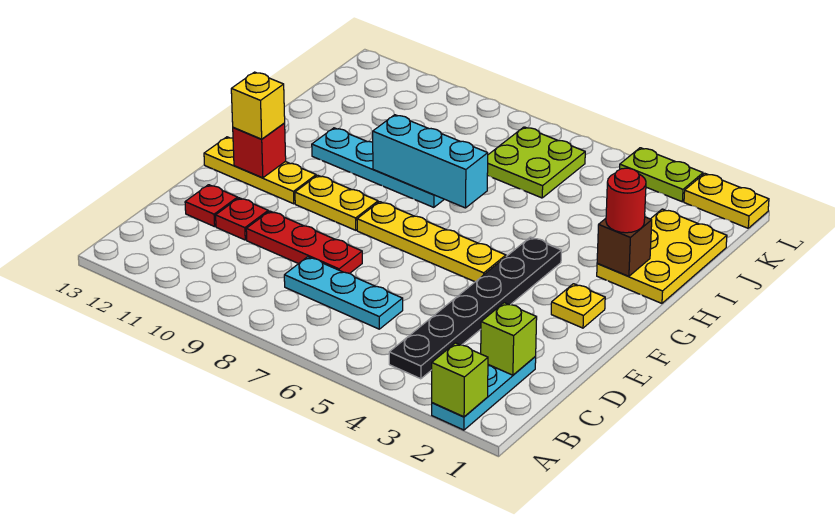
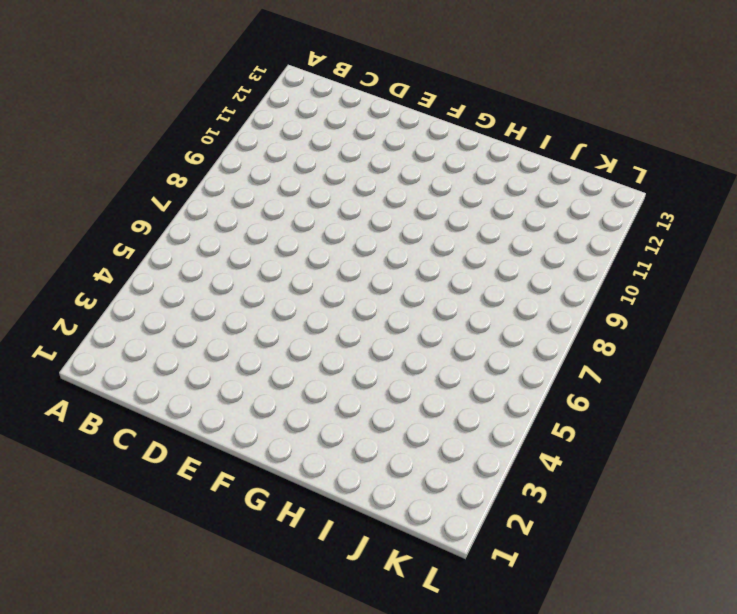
none -> cyan plate A2:C2 level 1
none -> black plate B4:G4 level 1
none -> cyan plate C6:C8 level 1

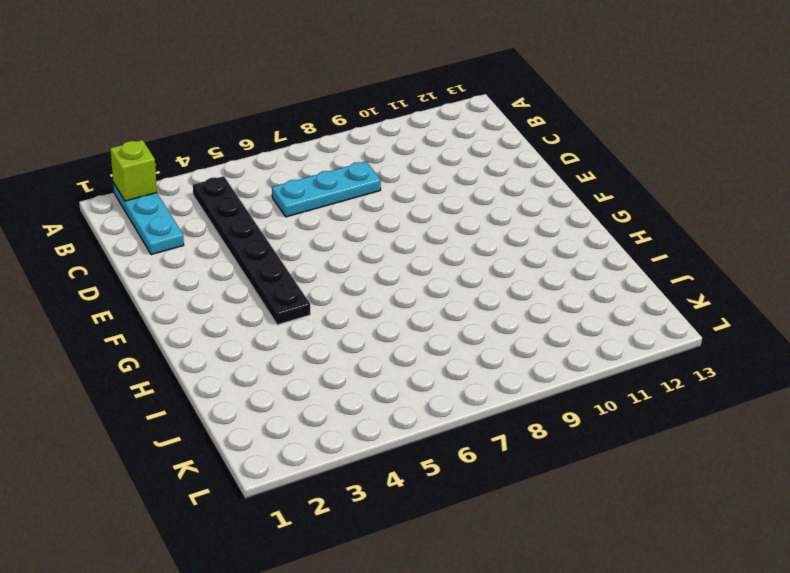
none -> red plate D8:D10 level 1
none -> red plate D11 level 1
none -> red plate D12 level 1

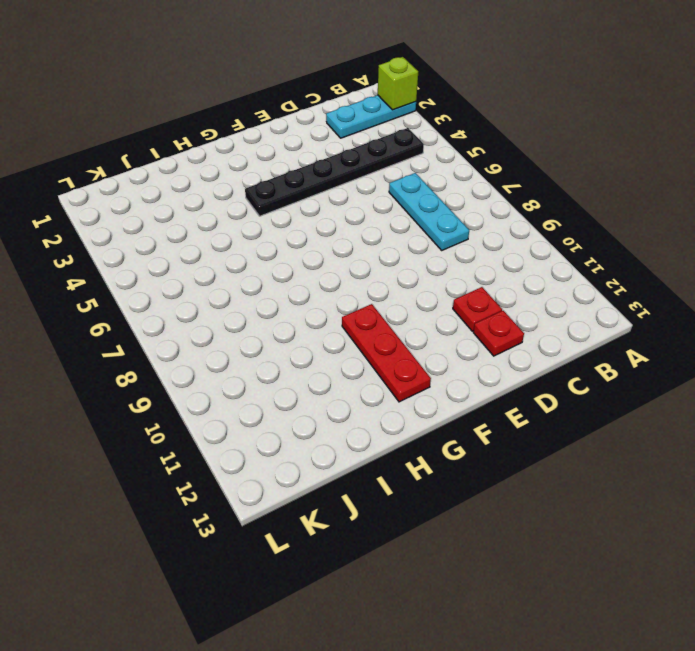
red plate G10:G12 level 1 -> red plate D8:D10 level 1
none -> yellow plate F2 level 1
none -> yellow plate F5:F8 level 1
none -> yellow plate F9:F10 level 1

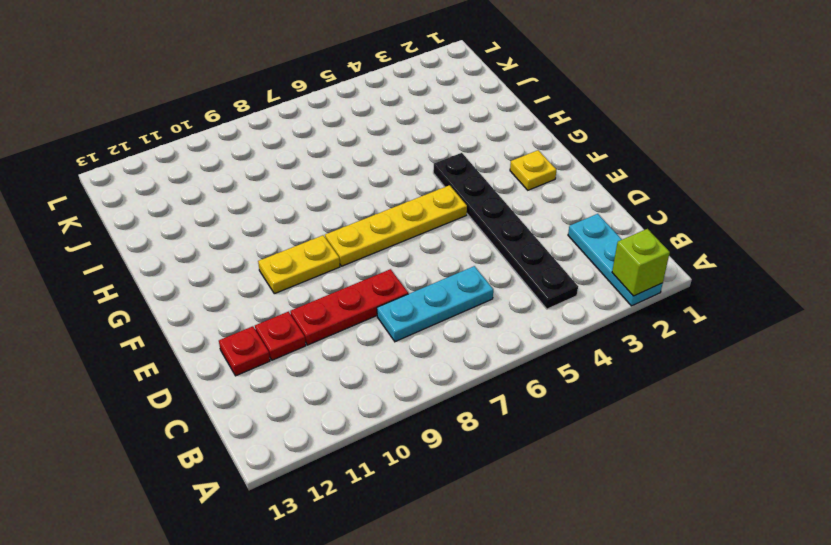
none -> yellow plate F11:F13 level 1
none -> yellow plate H1:J2 level 1
none -> cyan plate H8:H11 level 1

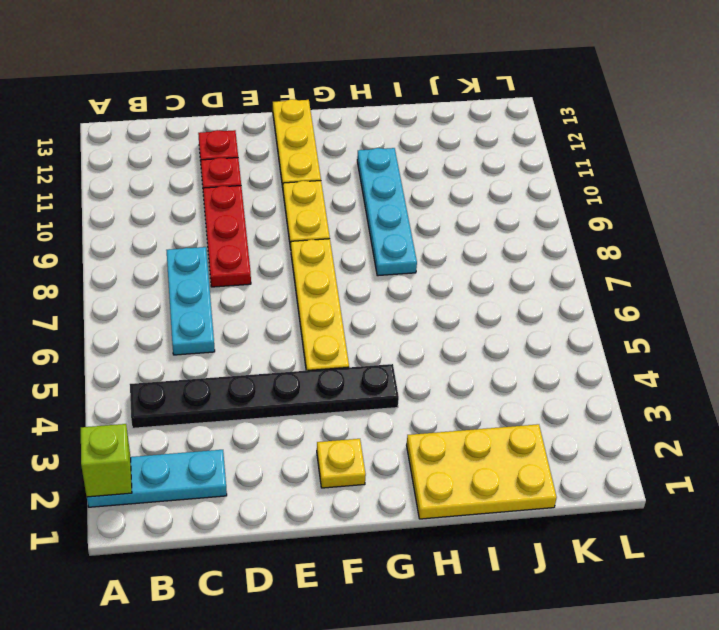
none -> lime plate J6:K7 level 1
none -> yellow plate L1:L2 level 1
none -> lime plate L3:L4 level 1

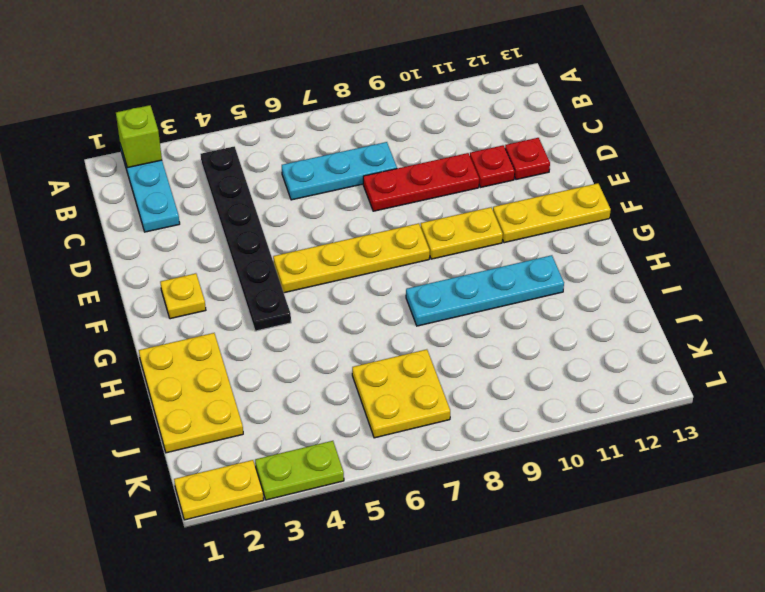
yellow plate J6:K7 level 1 -> lime plate J6:K7 level 1
none -> lime brick C2 level 2
none -> red brick F12 level 2
none -> brown brick H2 level 2

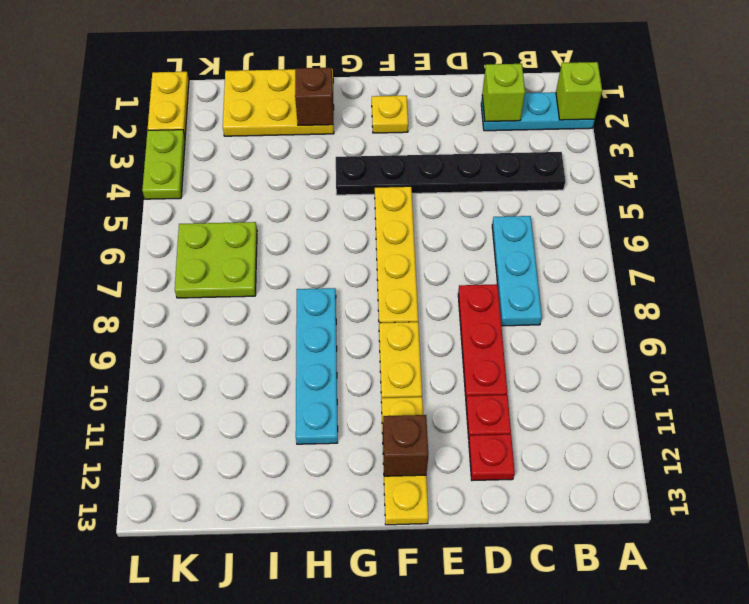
brown brick F12 level 2 -> red brick F12 level 2
none -> cyan brick H7:H9 level 2
none -> yellow brick F12 level 3
none -> red round brick H2 level 3

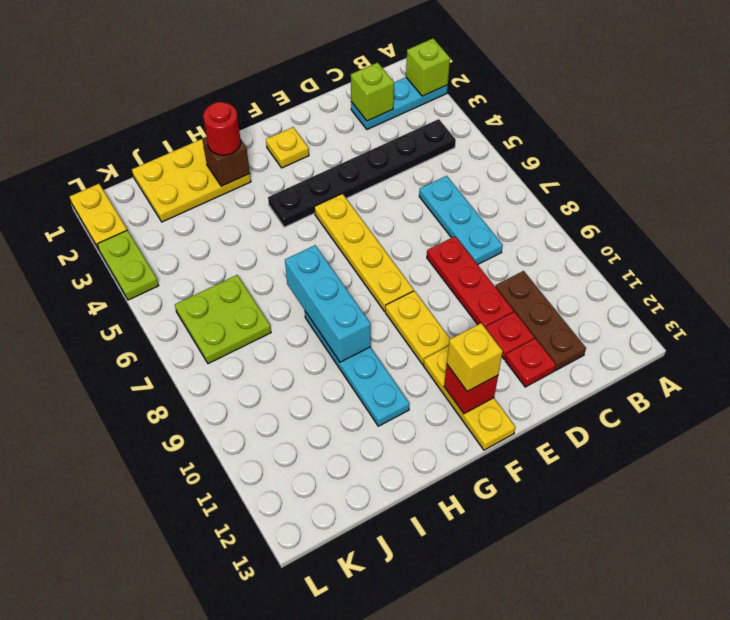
brown plate C10:C12 level 1 -> none

